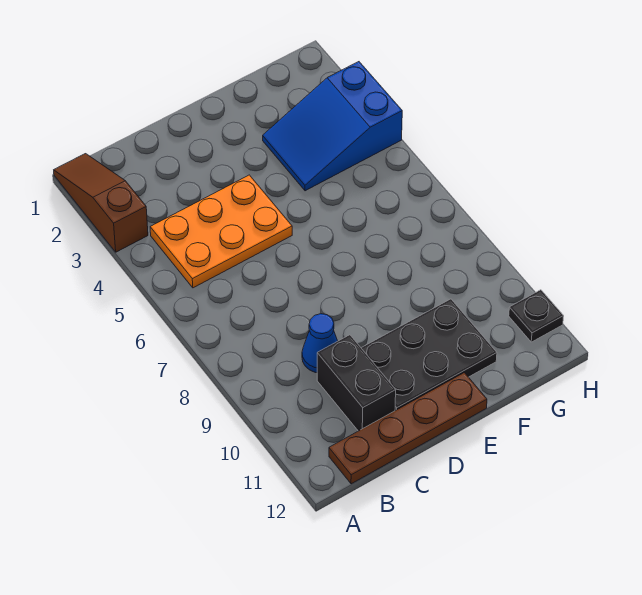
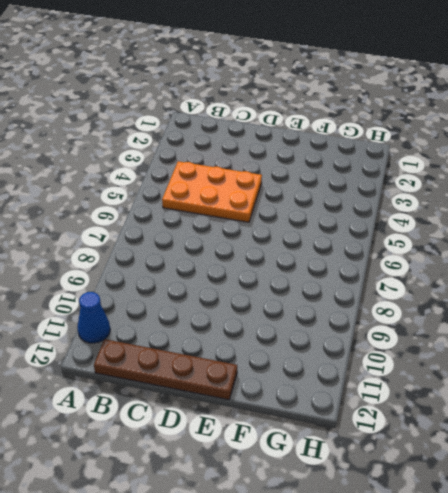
blue cone A11 level 1 -> blue cone C9 level 1
none -> brown slope A1:A3 level 1 top 3
none -> black brick C10:C11 level 1

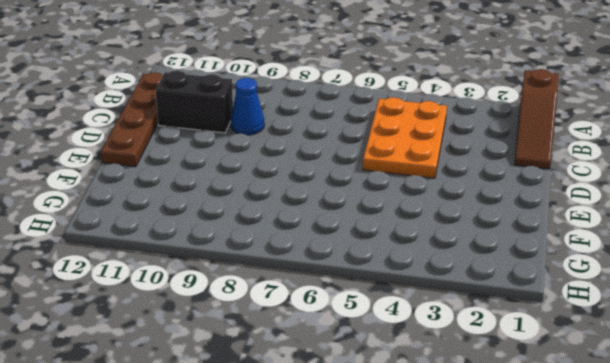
brown slope A1:C1 level 1 top A -> brown slope A1:A3 level 1 top 3
none -> black plate D10:F11 level 1
none -> blue slope F3:H4 level 1 top H

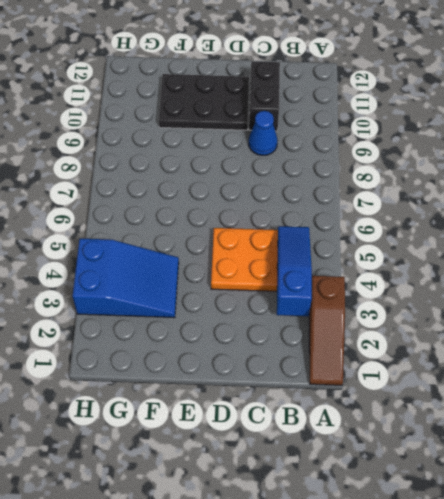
blue slope B3:B5 level 2 top 3 -> none
none -> brown plate B12:E12 level 1
none -> black plate H11 level 1

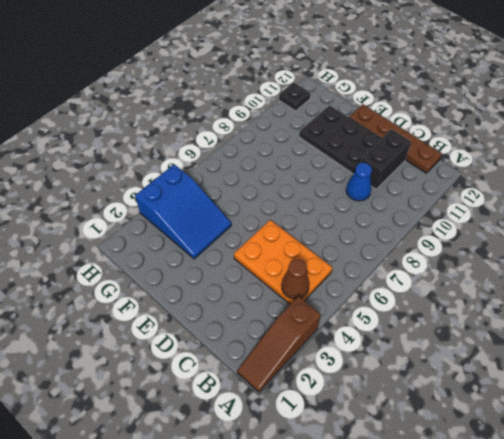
brown cone B4 level 2 -> none

